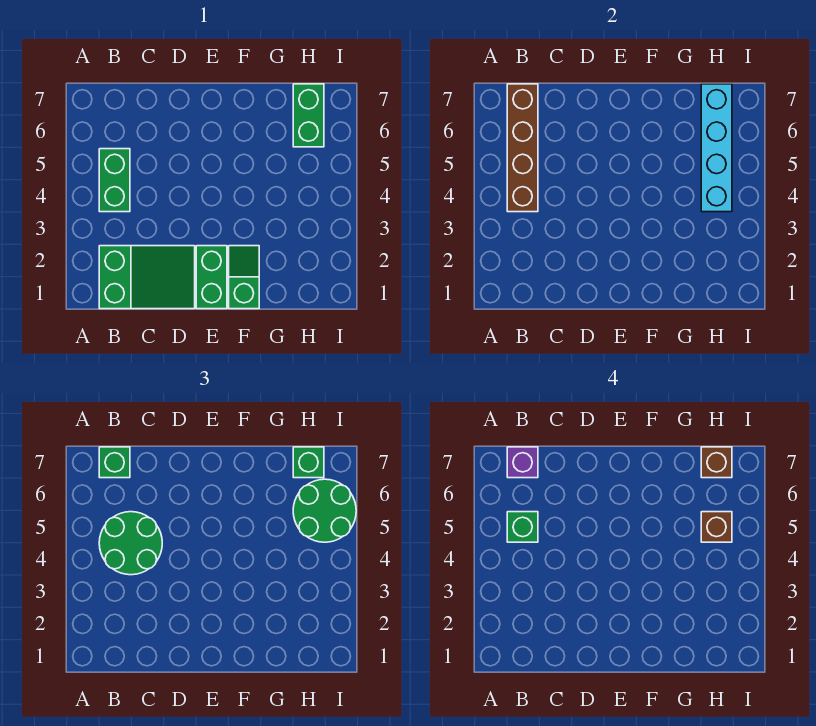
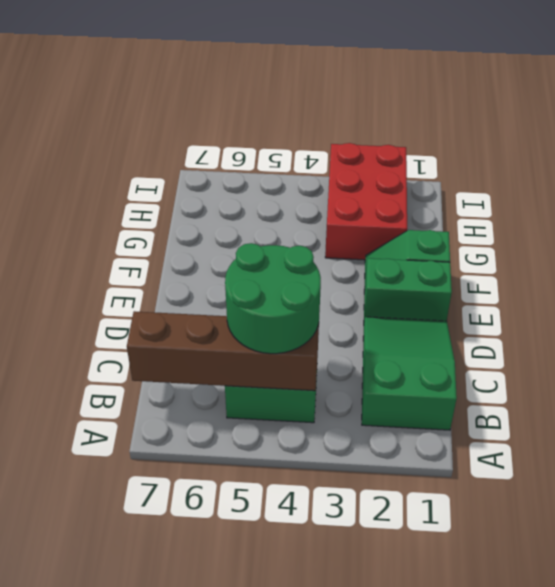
red brick G2:I3 level 1 -> none
none -> green brick H6:H7 level 1
none -> cyan brick H4:H7 level 2
none -> green brick B7 level 3

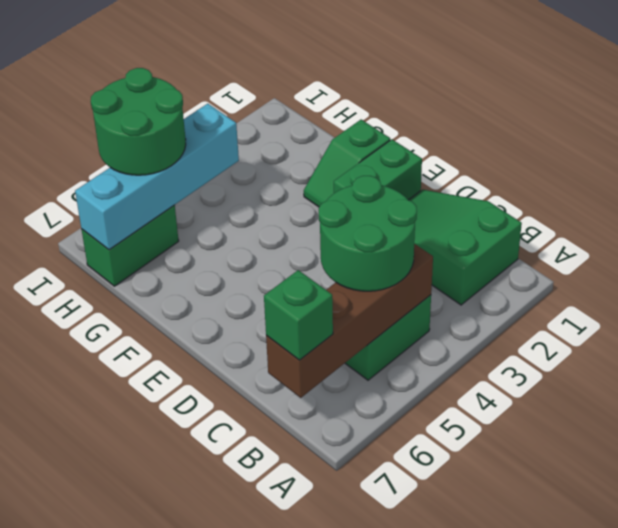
none -> green brick H7 level 3
none -> green brick B5 level 4
none -> purple brick B7 level 4

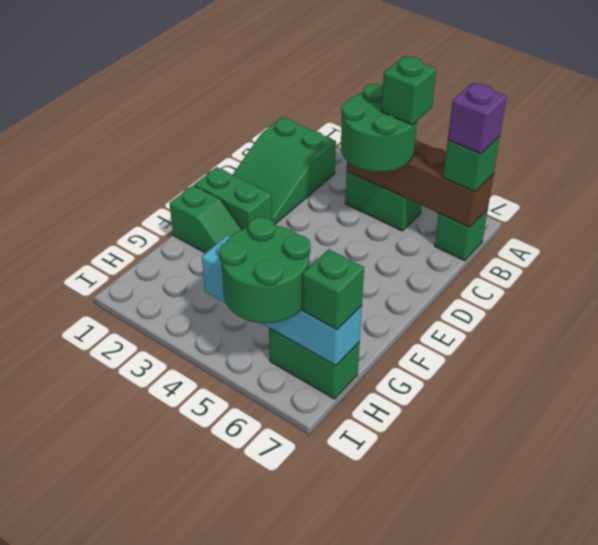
green brick B7 level 1 -> none
none -> brown brick H5 level 4
none -> brown brick H7 level 4

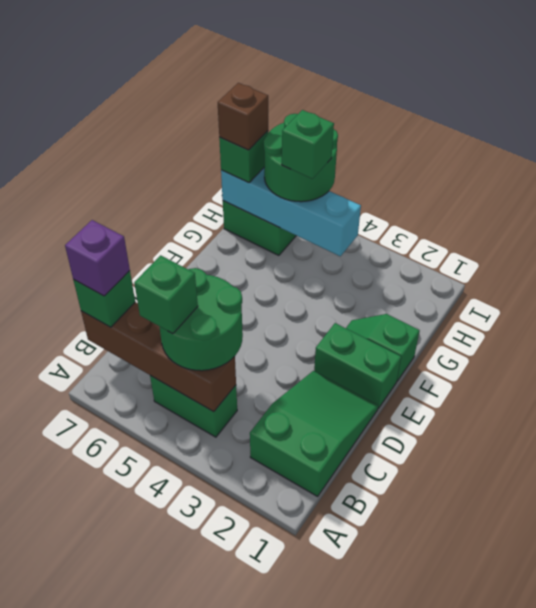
green brick H5 level 4 -> brown brick H5 level 4

